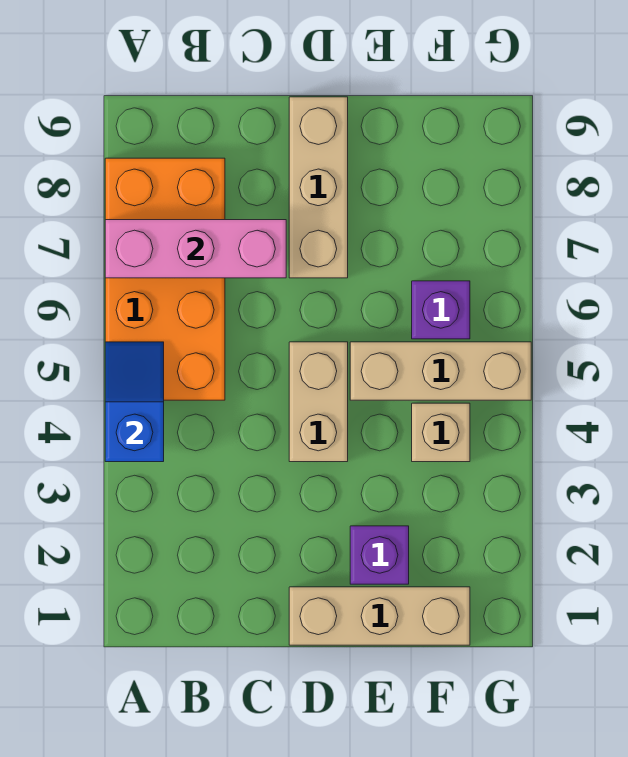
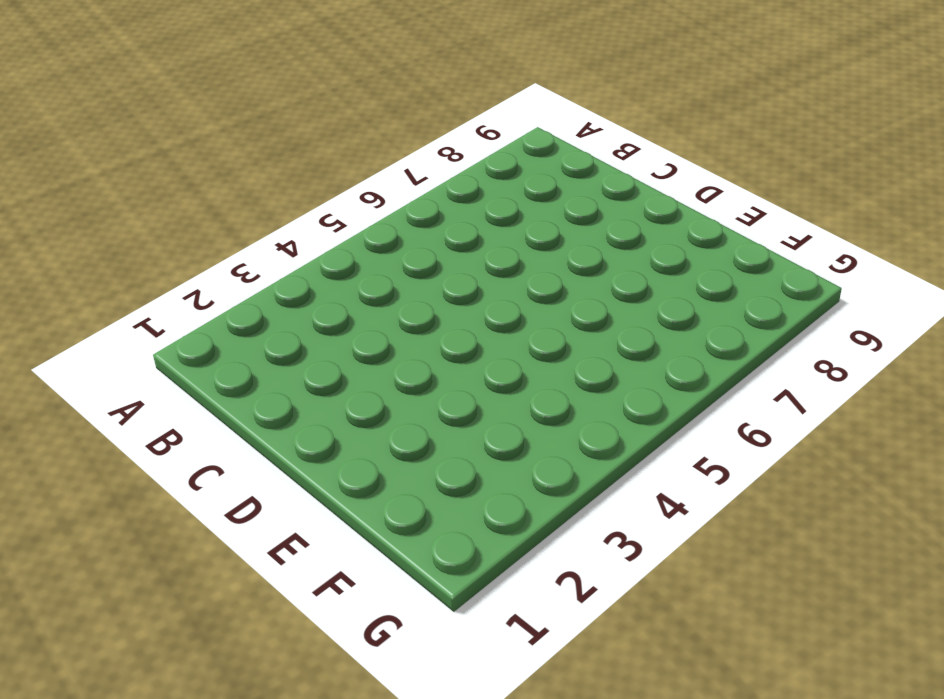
none -> orange brick A5:B8 level 1
none -> tan brick D1:F1 level 1

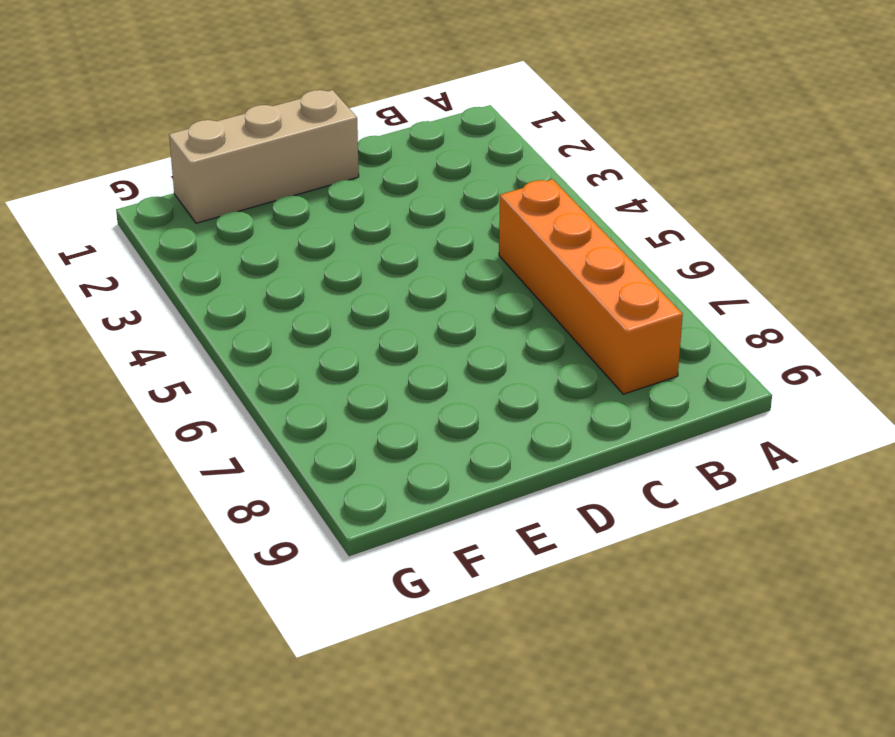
orange brick B5:B8 level 1 -> orange brick A5:B8 level 1
none -> tan brick D4:D5 level 1
none -> tan brick D7:D9 level 1

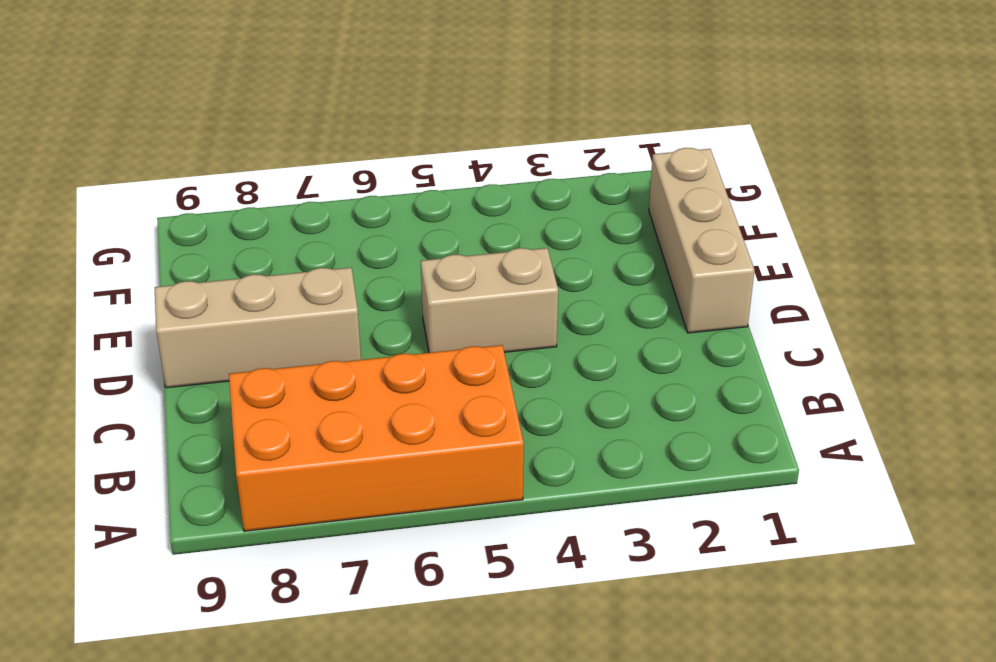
none -> purple brick E2 level 1
none -> tan brick E5:G5 level 1

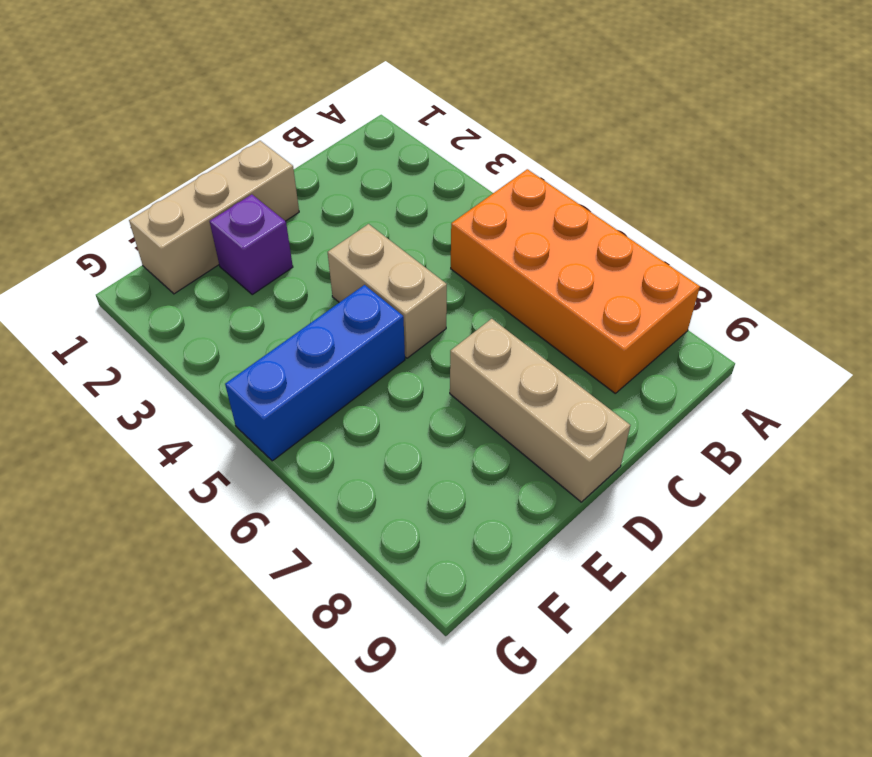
blue brick E5:G5 level 1 -> tan brick E5:G5 level 1
none -> tan brick F4 level 1
none -> purple brick F6 level 1

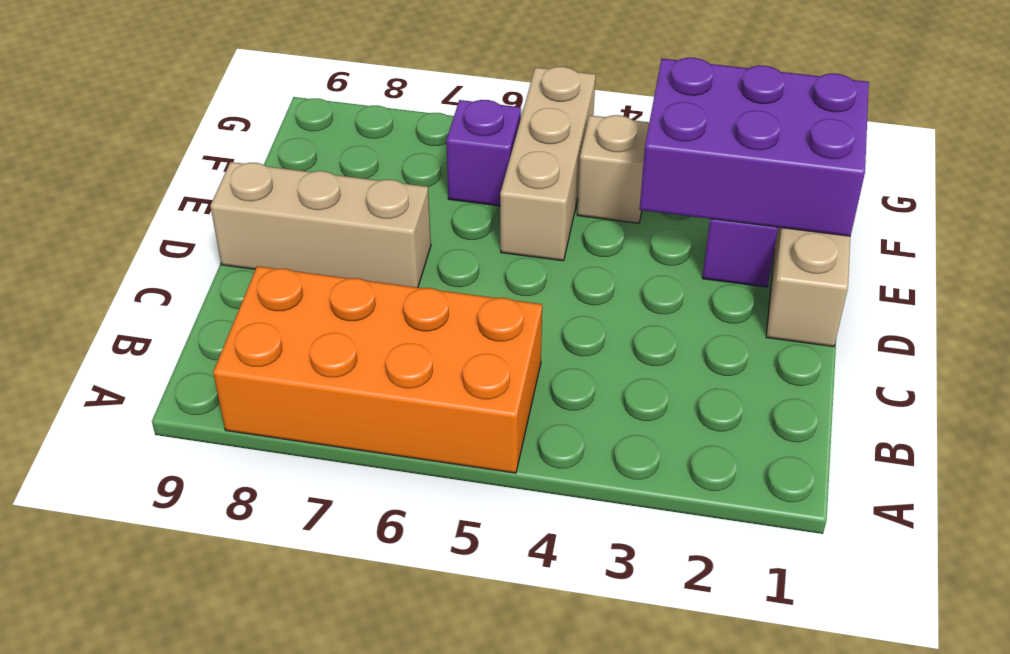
purple brick E1:F3 level 2 -> none
none -> tan brick D4:D5 level 1
none -> blue slope A4:A5 level 2 top 4

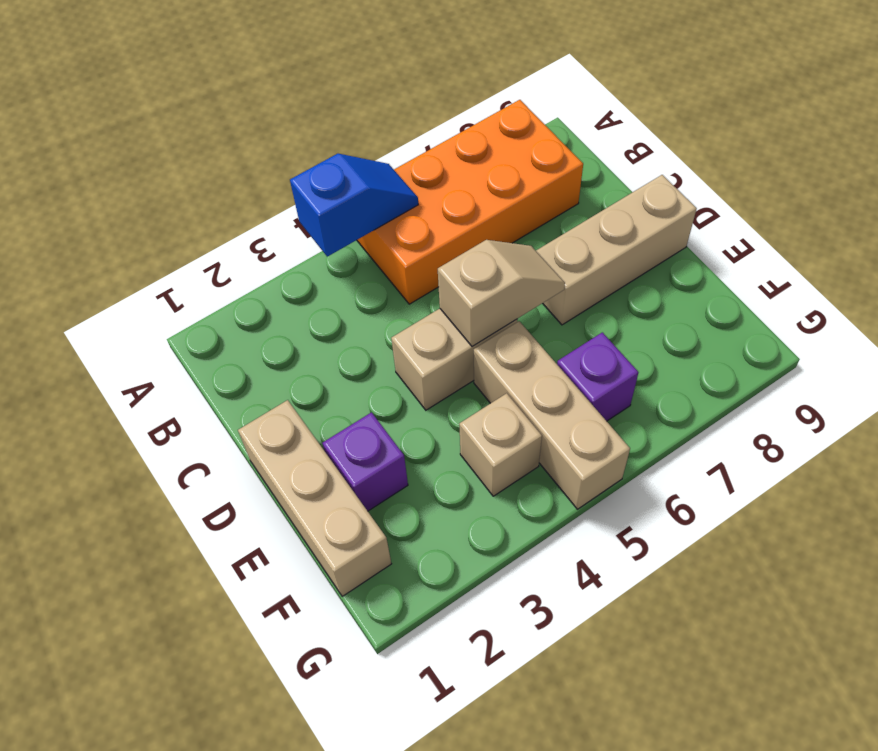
tan slope D5:D6 level 2 top 5 -> none
none -> pink brick A7:C7 level 2

